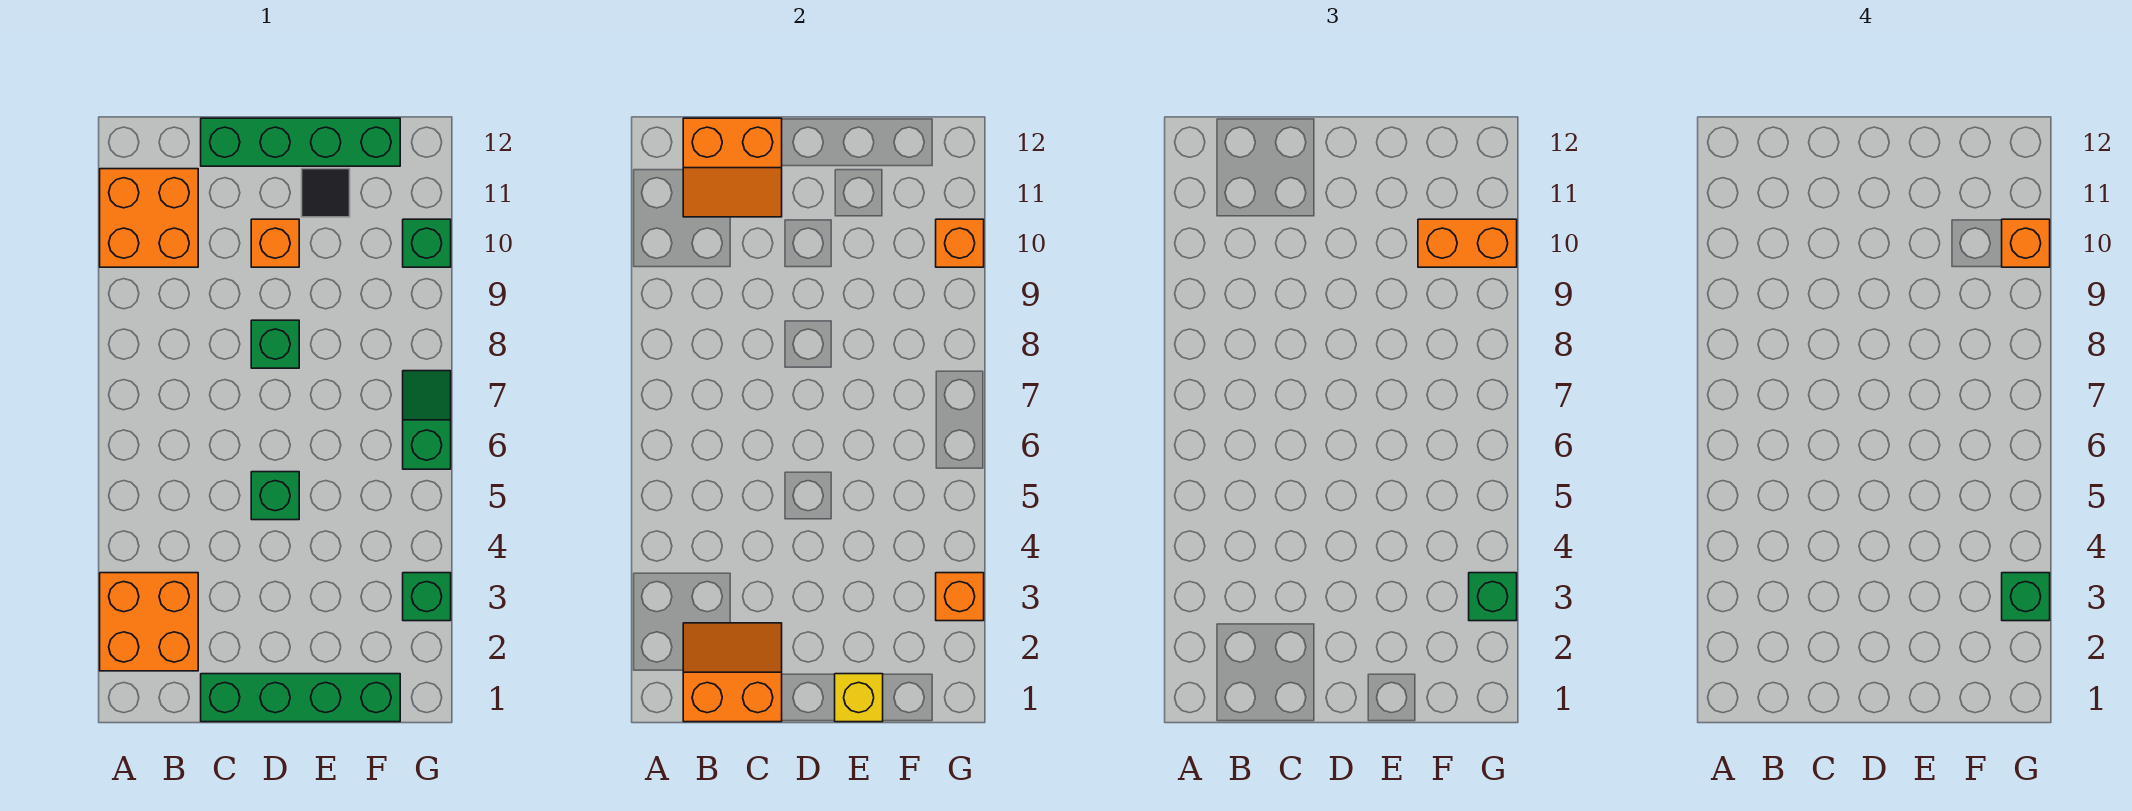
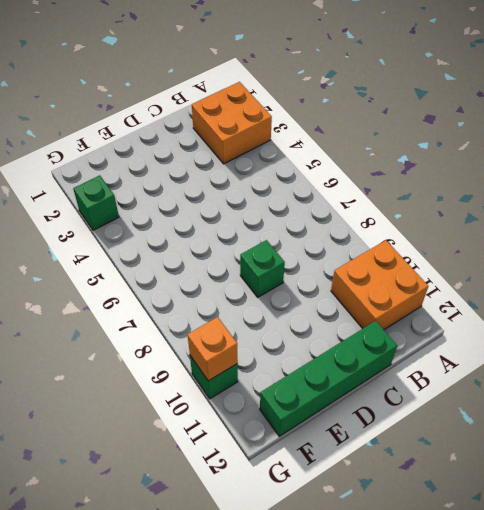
none -> green brick C1:F1 level 1
none -> green brick D5 level 1
none -> orange brick D10 level 1

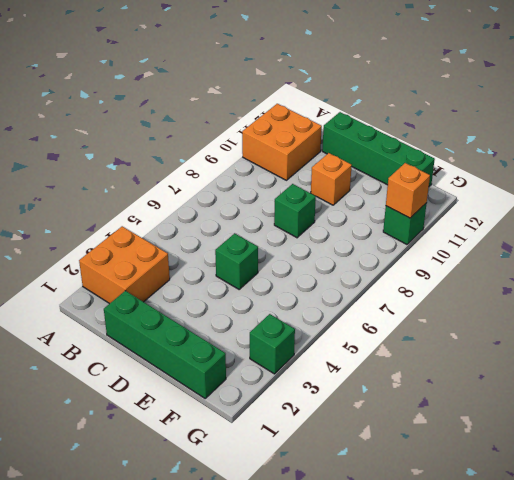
none -> black tile E11 level 1
none -> green slope G6:G7 level 1 top 6
none -> orange slope B1:C2 level 2 top 1

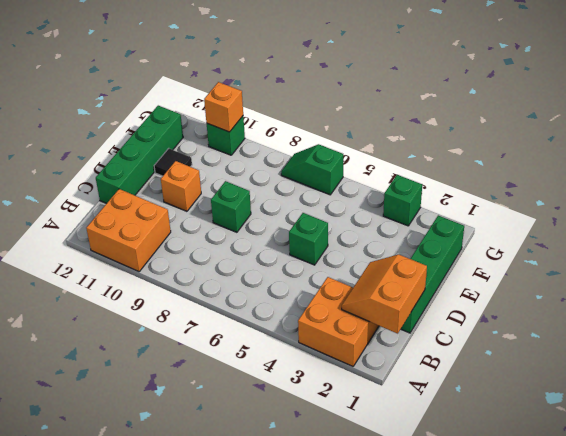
none -> orange slope B11:C12 level 2 top 12
none -> yellow brick E1 level 2
none -> orange brick G3 level 2

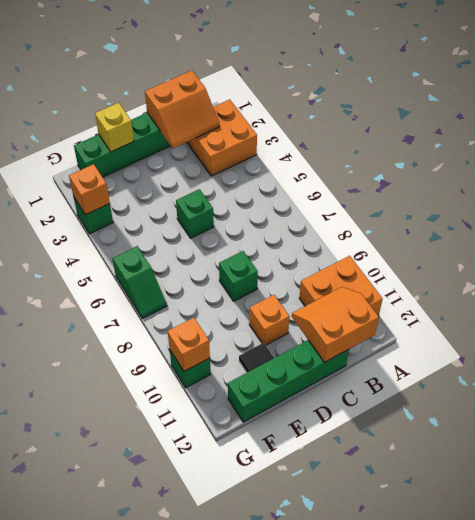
none -> orange brick F10:G10 level 3
none -> green brick G3 level 3
none -> green brick G3 level 4

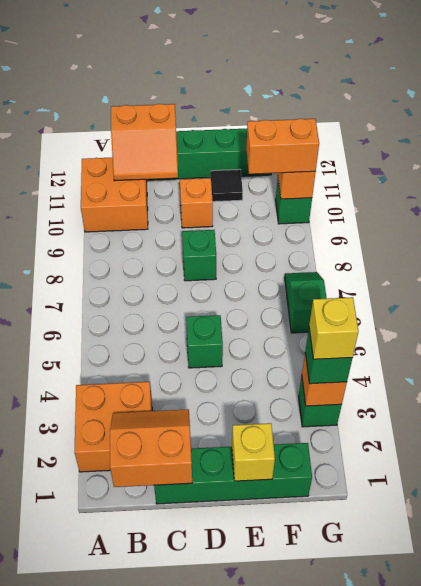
yellow brick G3 level 4 -> green brick G3 level 4
none -> orange brick G10 level 4

